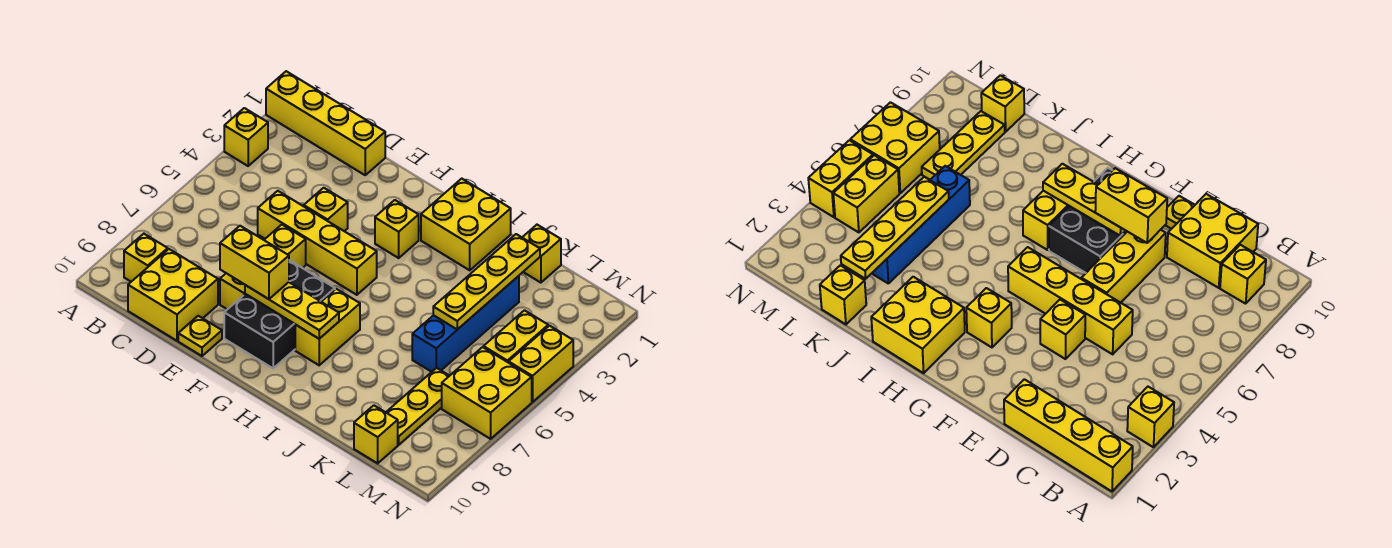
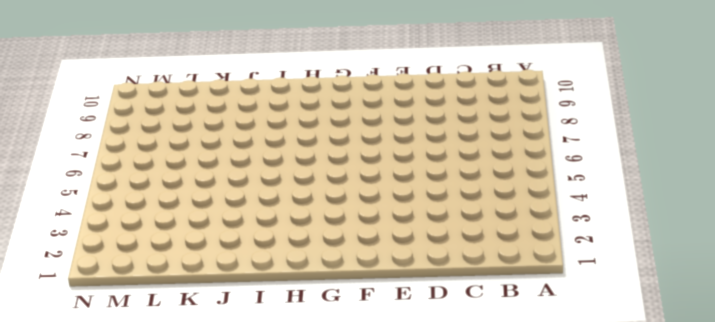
none -> yellow brick A1:D1 level 1
none -> yellow brick A3 level 1
none -> yellow brick B9 level 1

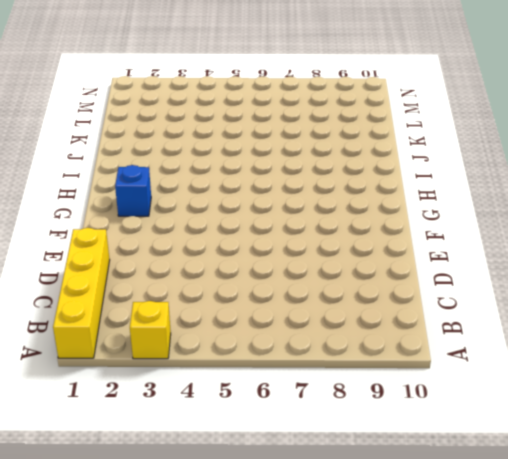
blue brick G2 level 1 -> none
none -> yellow brick B9 level 1
none -> yellow brick C9:D10 level 1
none -> yellow brick D5:G5 level 1

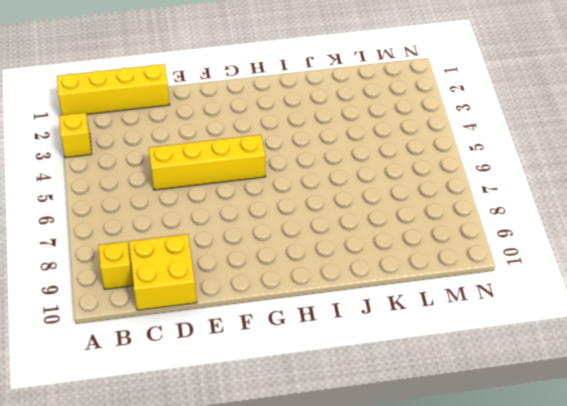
none -> yellow brick E4 level 1
none -> yellow brick E6:E8 level 1
none -> yellow plate E10 level 1

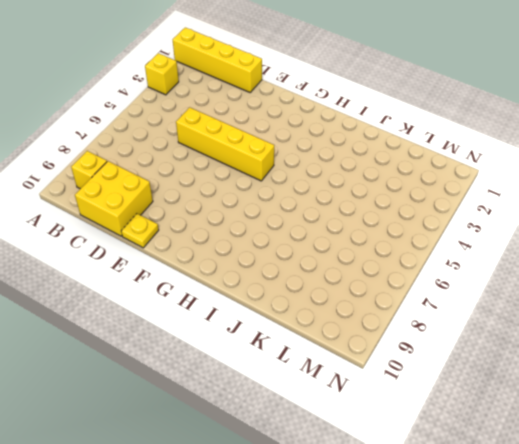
none -> yellow brick E4 level 1
none -> yellow brick E6:E8 level 1
none -> black brick F7:G9 level 1

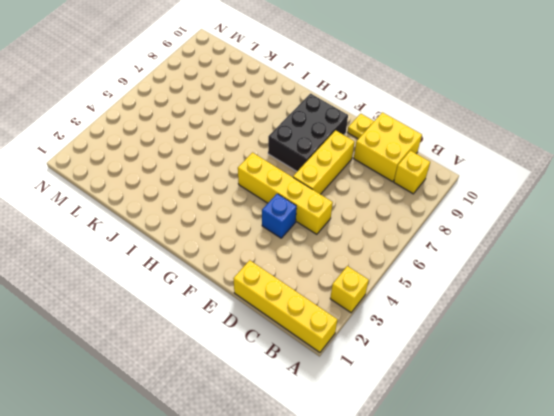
blue brick E4 level 1 -> yellow brick E4 level 1
none -> yellow brick G3 level 1
none -> yellow brick H1:I2 level 1
none -> yellow brick H7:H8 level 1

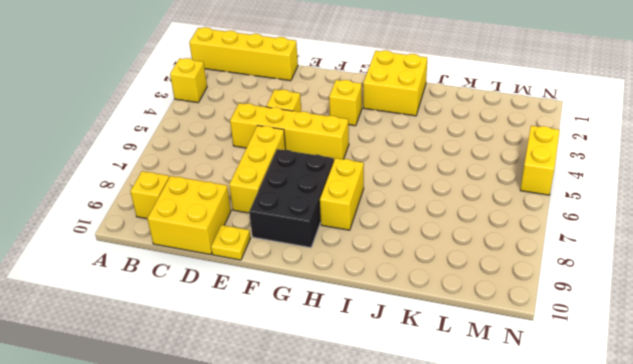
none -> yellow brick K1 level 1
none -> blue brick K3:K6 level 1
none -> yellow plate L7:L9 level 1

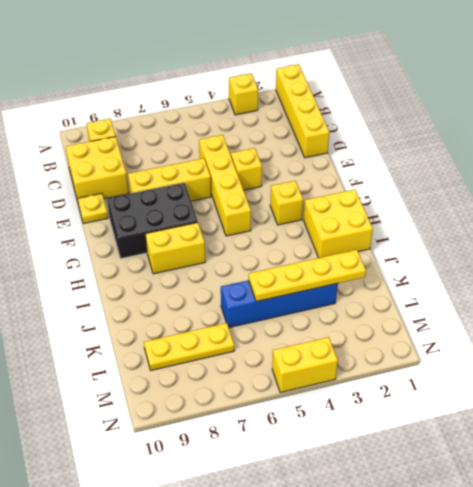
none -> yellow brick K1 level 1
none -> yellow brick L10 level 1
none -> yellow brick M4:M5 level 1

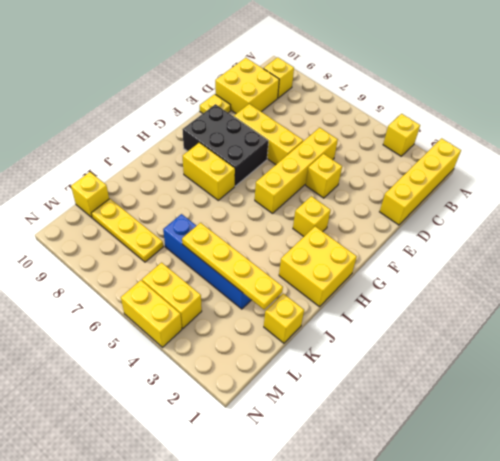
none -> yellow brick M6:N7 level 1
none -> yellow plate F8:H8 level 2
none -> yellow brick E8:F8 level 3

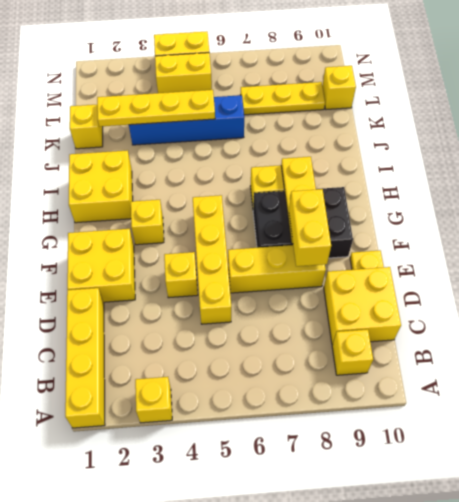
yellow brick E1:F2 level 1 -> yellow brick M6:N7 level 1

